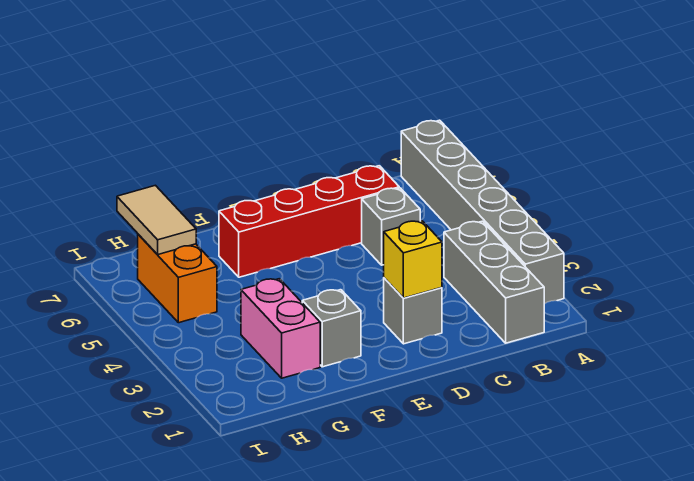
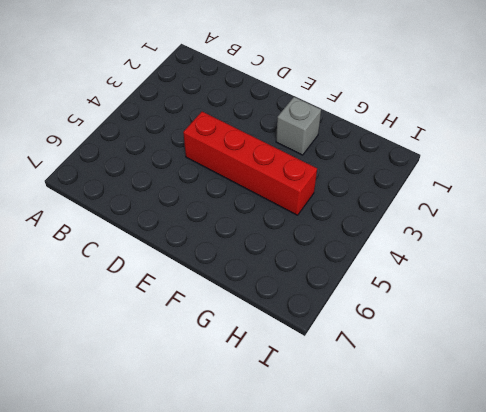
red brick D4:G4 level 1 -> red brick C6:F6 level 1
none -> grey brick A2:A7 level 1
none -> grey brick B1:B3 level 1

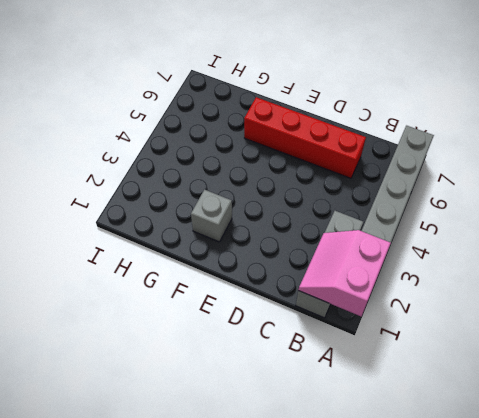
pink slope A1:B2 level 2 top A -> none
none -> grey brick C5 level 1
none -> grey brick D2 level 1

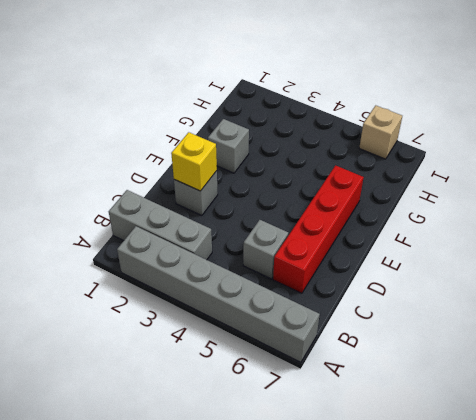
tan brick I6 level 1 -> none
none -> pink brick G2:G3 level 1
none -> orange brick H5:H6 level 1

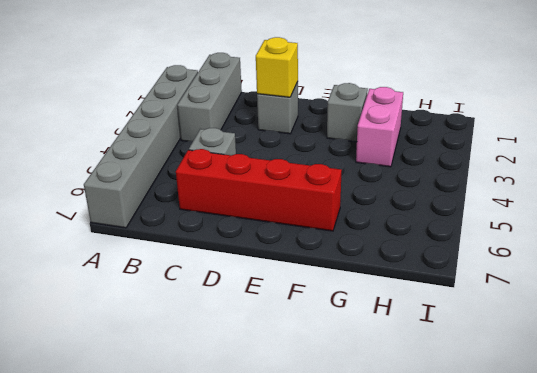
none -> orange brick H5:H6 level 1
none -> tan tile H6:H7 level 2

